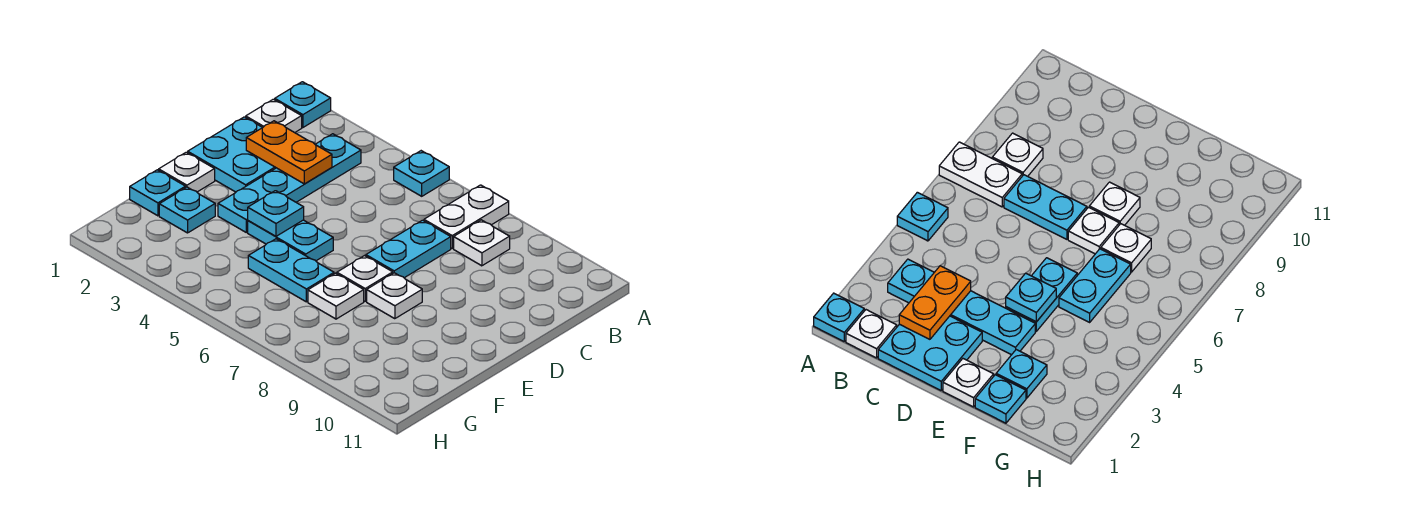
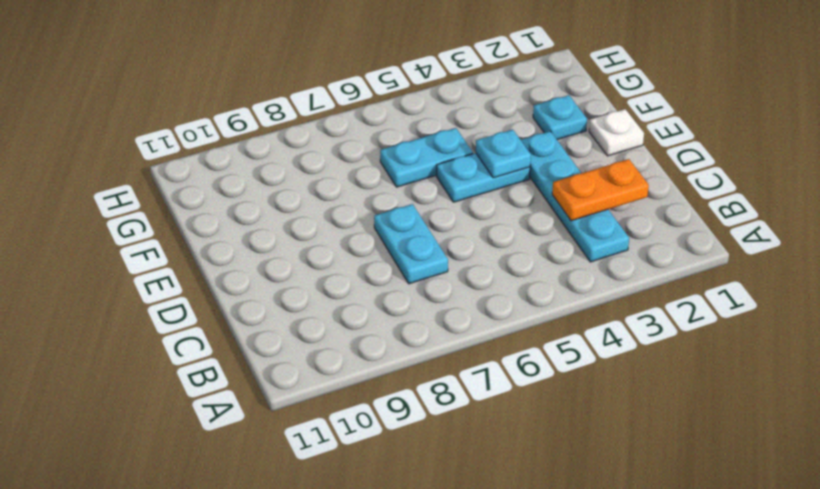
none -> cyan plate A1 level 1
none -> cyan plate A5 level 1
none -> white plate A7:B7 level 1

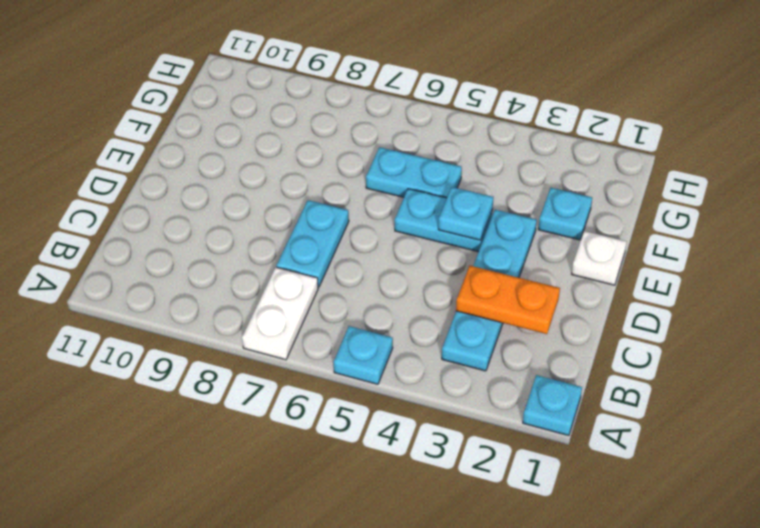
none -> white plate B1 level 1
none -> white plate B8 level 1
none -> cyan plate C1:D2 level 1

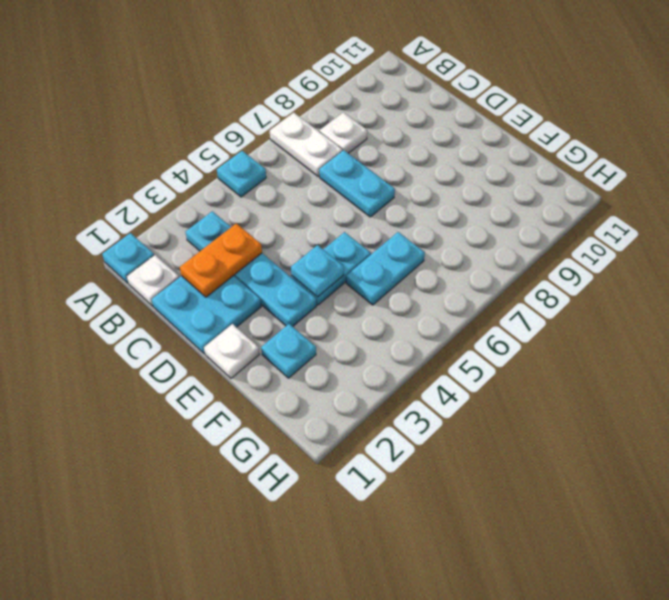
none -> white plate E7 level 1
none -> white plate E8 level 1
none -> cyan plate F1 level 1

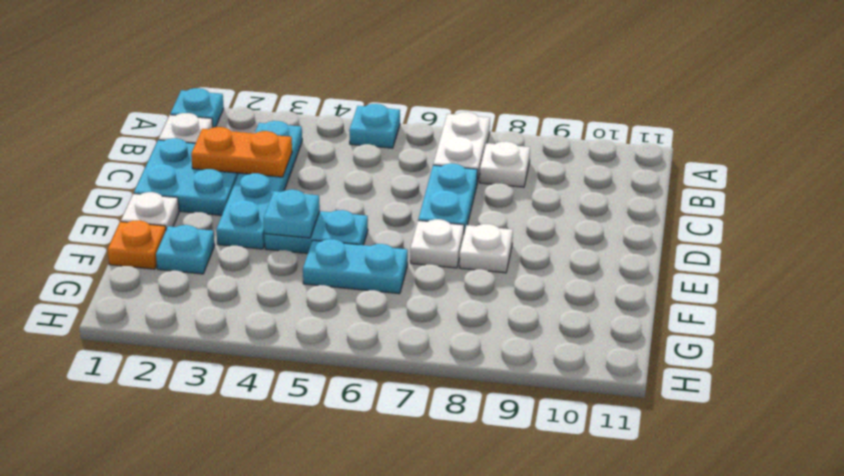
orange plate F1 level 1 -> cyan plate F1 level 1
none -> white plate F7 level 1

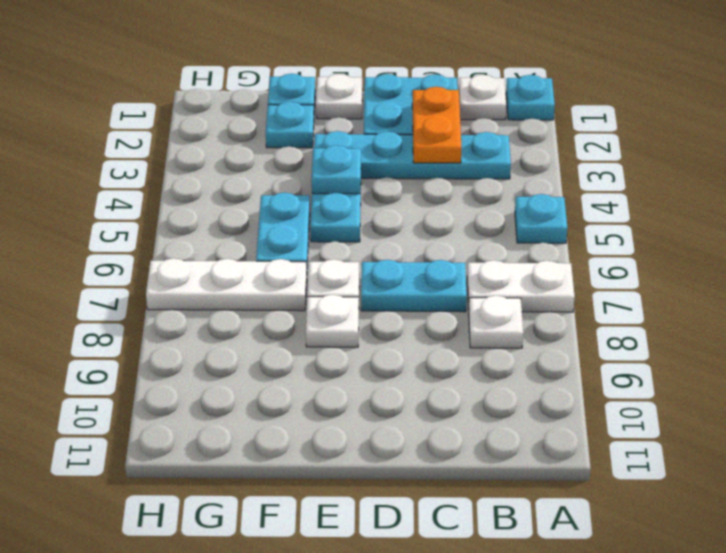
white plate F7:H7 level 1 -> white plate F7 level 1

